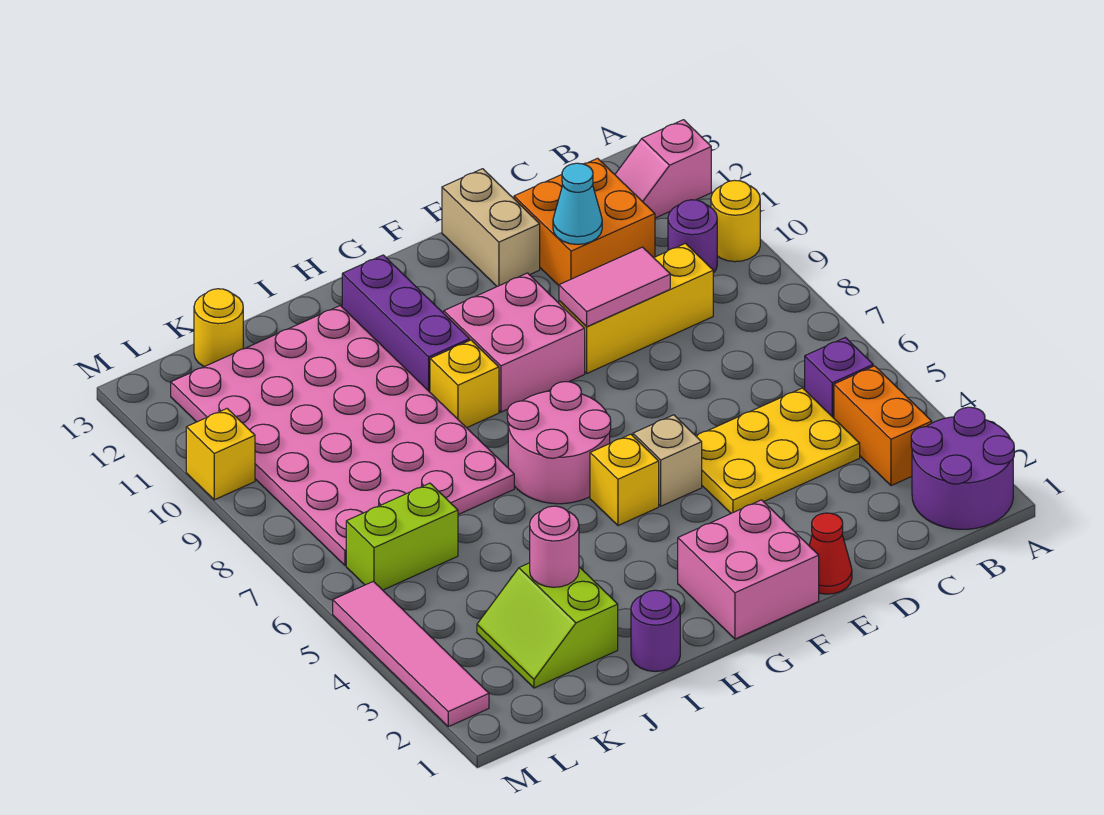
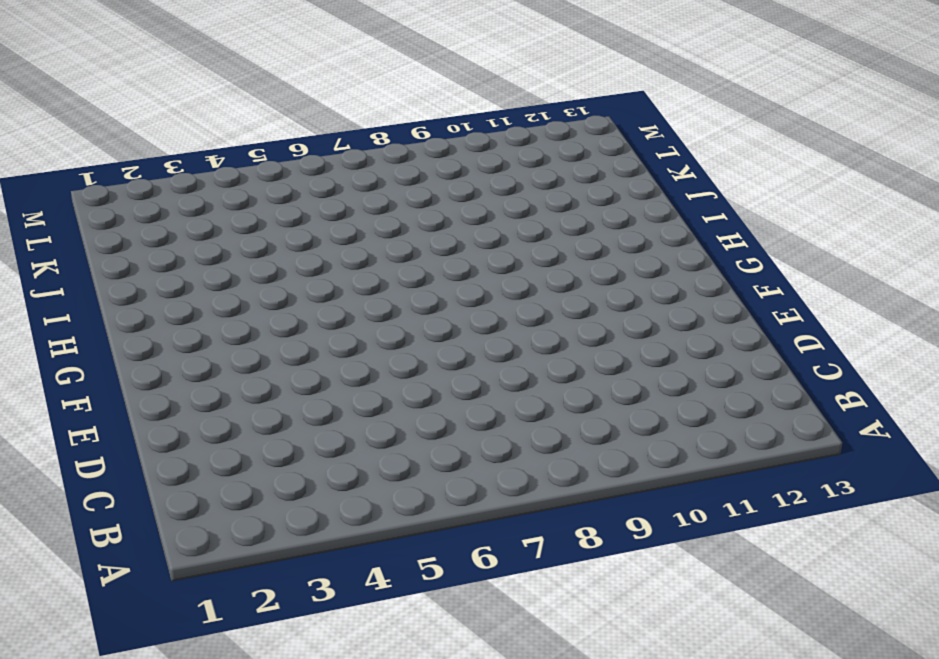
none -> purple round brick A1:B2 level 1
none -> yellow round brick A10 level 1
none -> pink slope A12:B12 level 1 top A

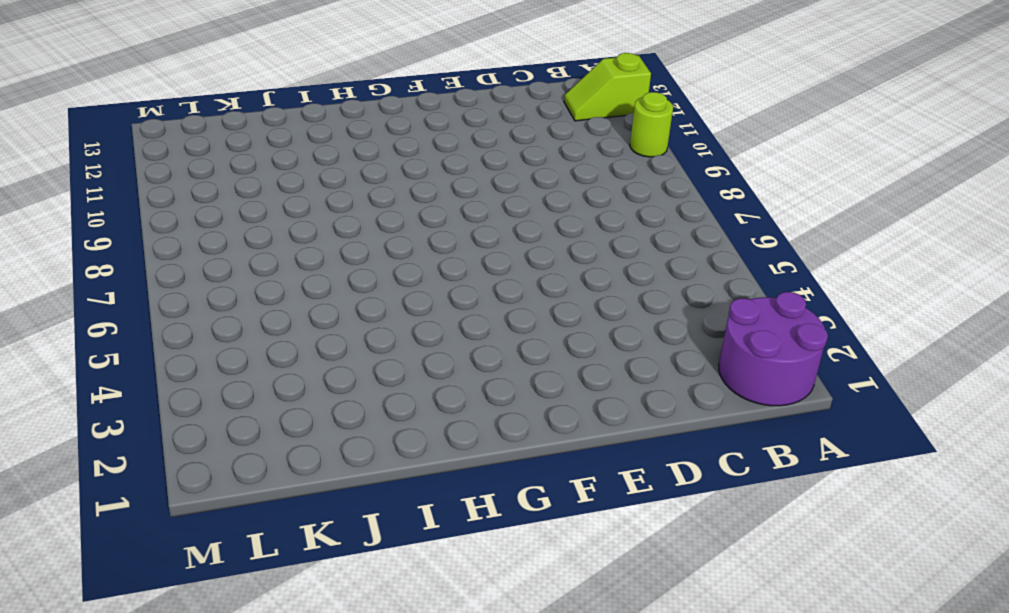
lime round brick A10 level 1 -> yellow round brick A10 level 1
lime slope A12:B12 level 1 top A -> pink slope A12:B12 level 1 top A
none -> orange brick B3:B4 level 1
none -> purple brick B5 level 1
none -> purple round brick B10 level 1

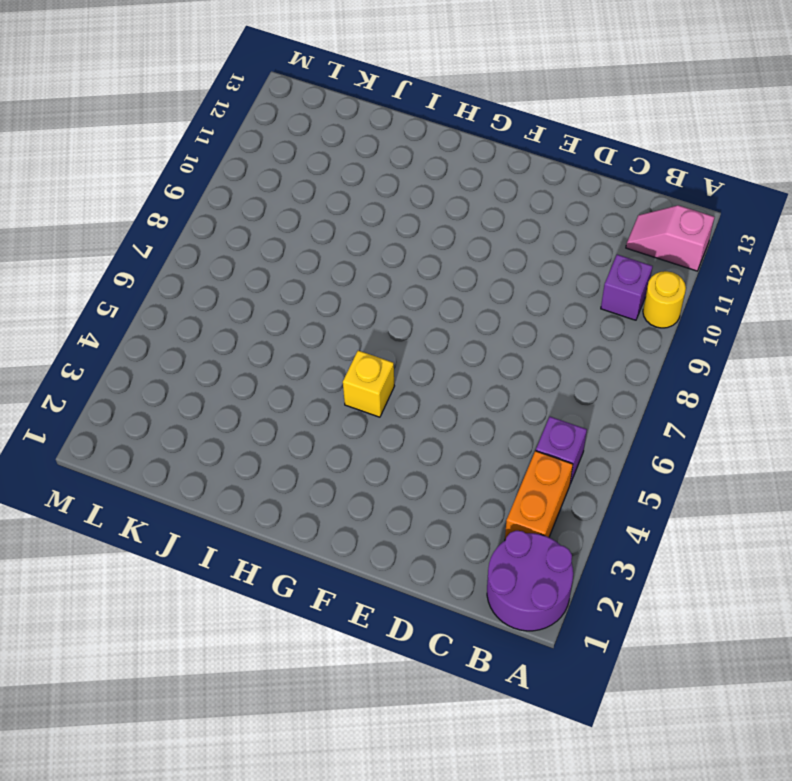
purple brick B10 level 1 -> purple round brick B10 level 1
none -> yellow plate C4:E5 level 1
none -> yellow brick C9:E9 level 1
none -> orange brick C11:D12 level 1

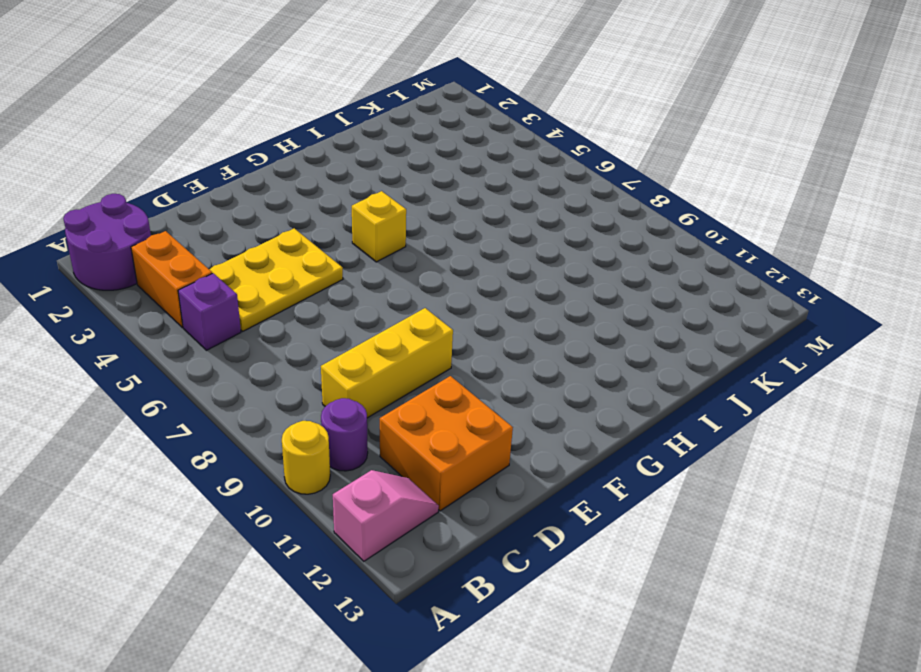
none -> red cone E1 level 1
none -> tan brick E12:E13 level 1
none -> pink brick F1:G2 level 1

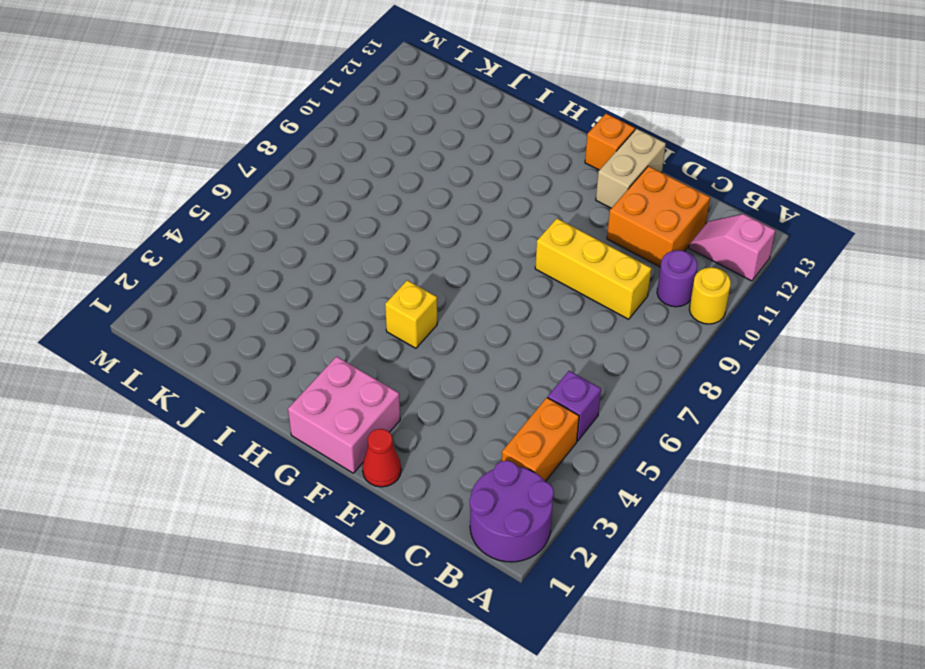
orange brick F13 level 1 -> none
none -> yellow plate C4:E5 level 1
none -> tan brick F5 level 1
none -> pink brick F9:G10 level 1

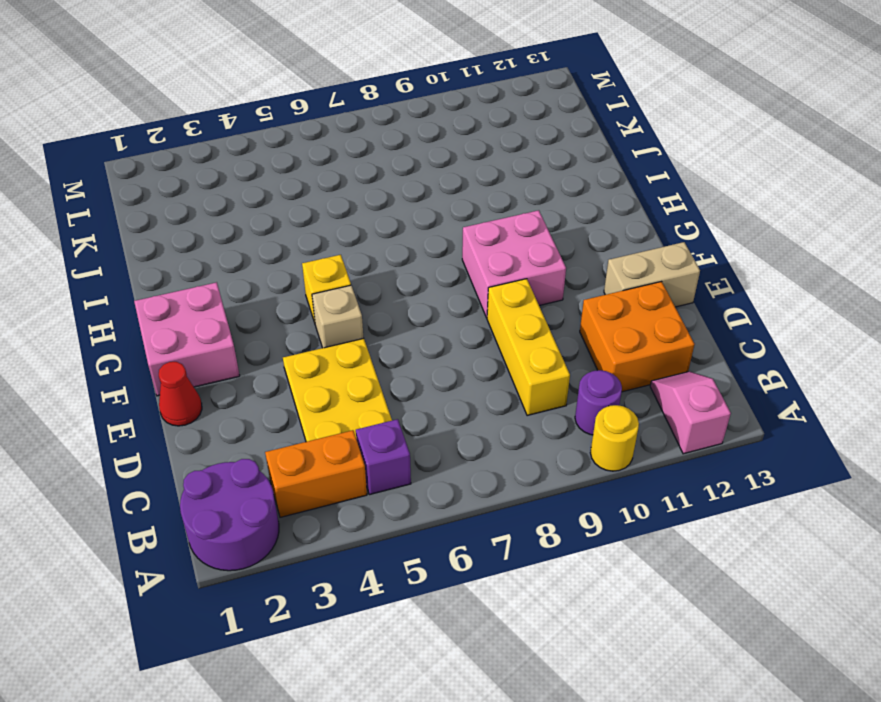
none -> pink round brick G6:H7 level 1
none -> yellow brick H9 level 1
none -> purple brick H10:H12 level 1

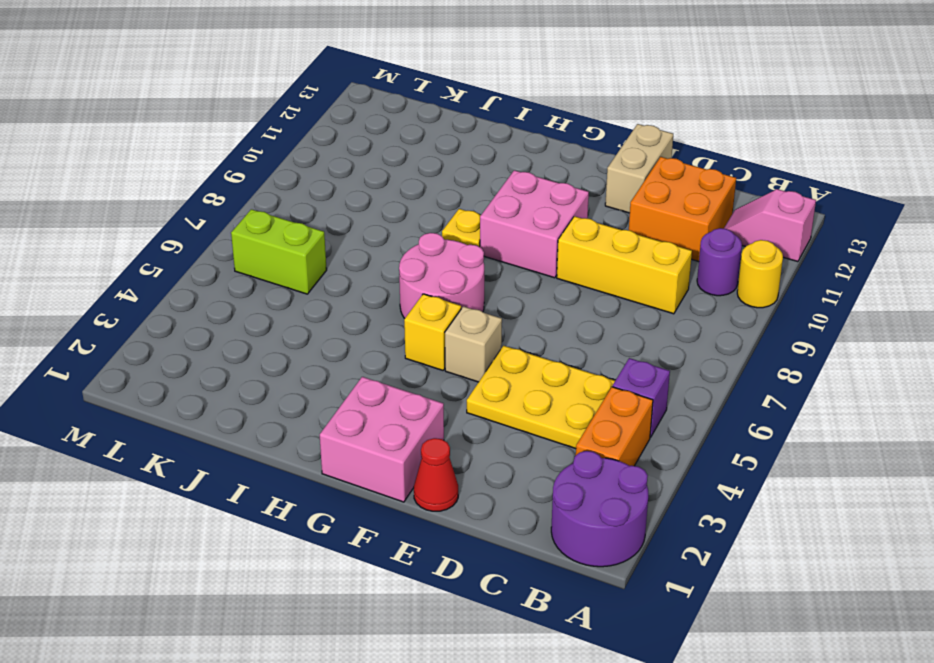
yellow plate H9 level 1 -> yellow brick H9 level 1
none -> purple brick H10:H12 level 1
none -> purple round brick I1 level 1
none -> pink plate I7:L12 level 1

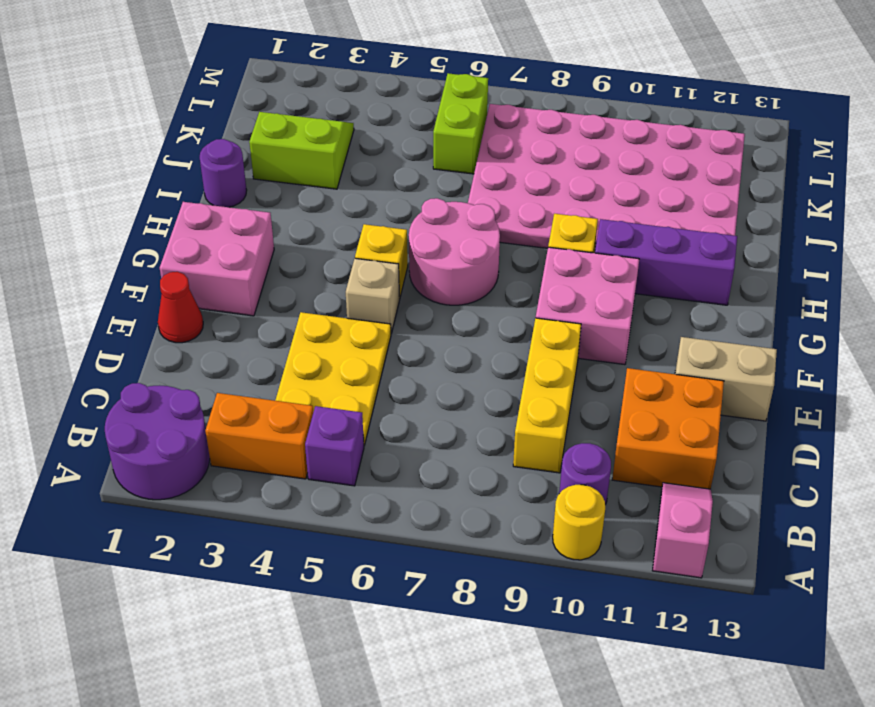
none -> yellow round brick K13 level 1
none -> pink tile M2:M5 level 1
none -> yellow brick M10 level 1

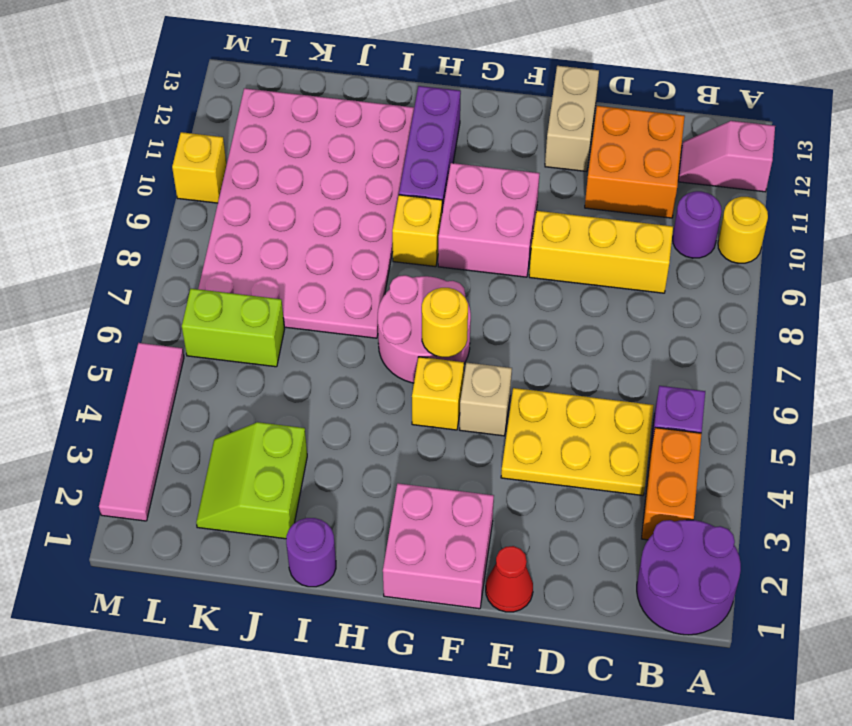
yellow round brick G6 level 2 -> yellow round brick K13 level 1
none -> pink tile D9:E9 level 2
none -> cyan cone D11 level 2
none -> pink round brick J3 level 2

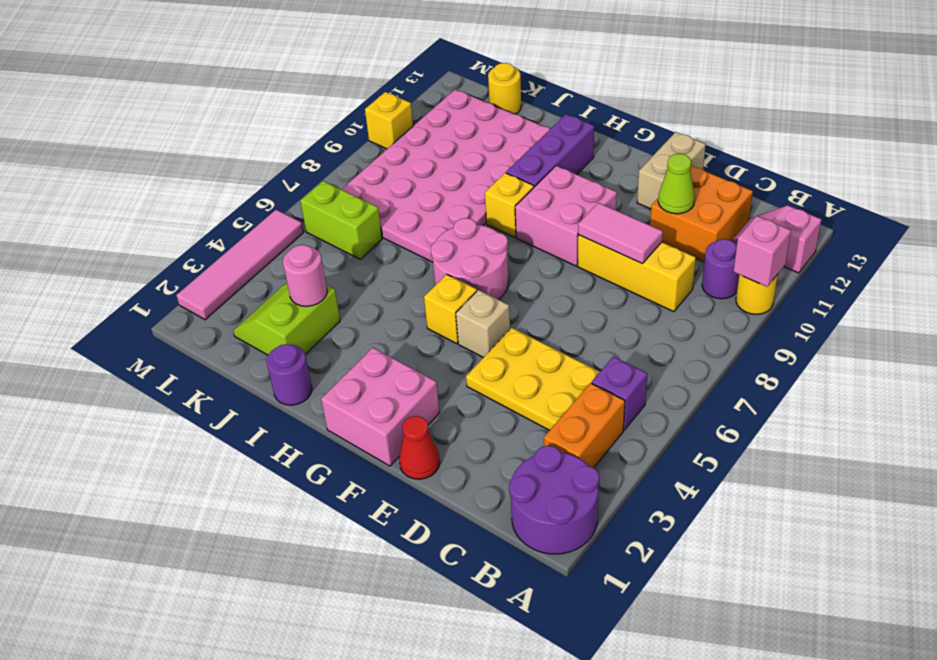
pink brick A10 level 2 -> none
lime cone D11 level 2 -> cyan cone D11 level 2

